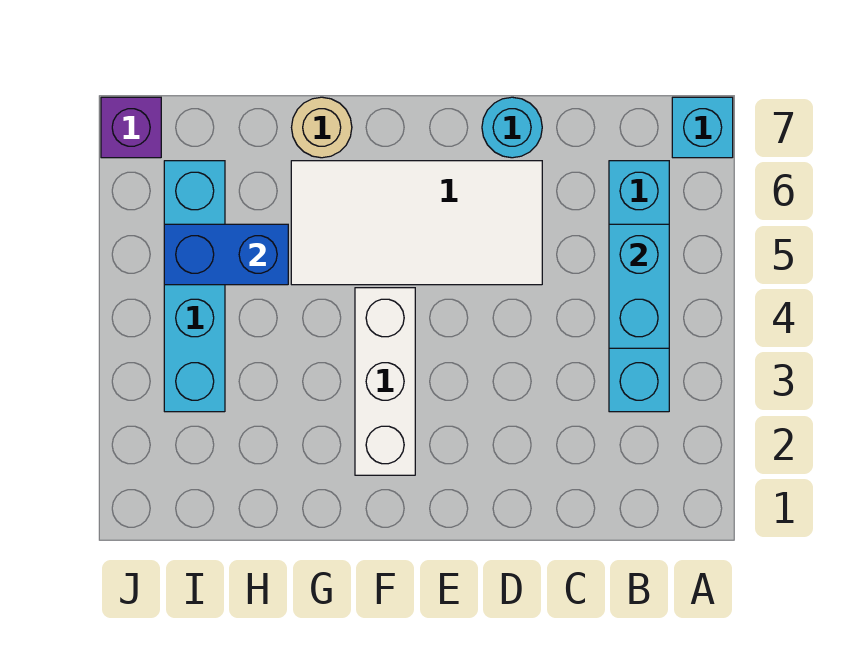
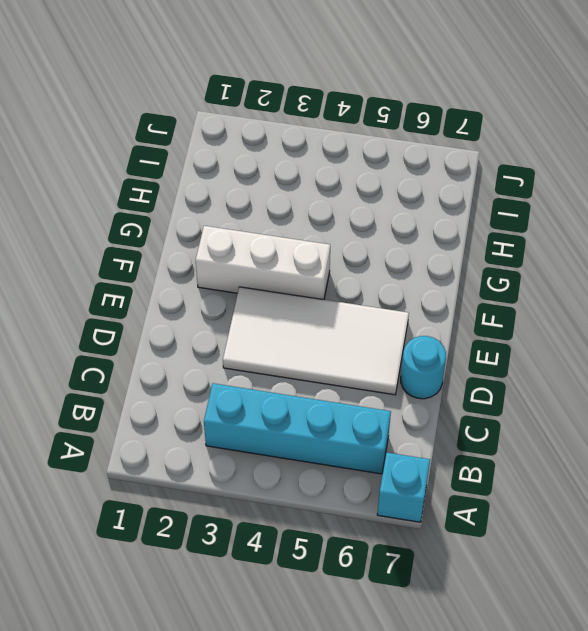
white tile D3:E6 level 1 -> white tile D5:G6 level 1
none -> tan round brick G7 level 1
none -> cyan brick I3:I6 level 1

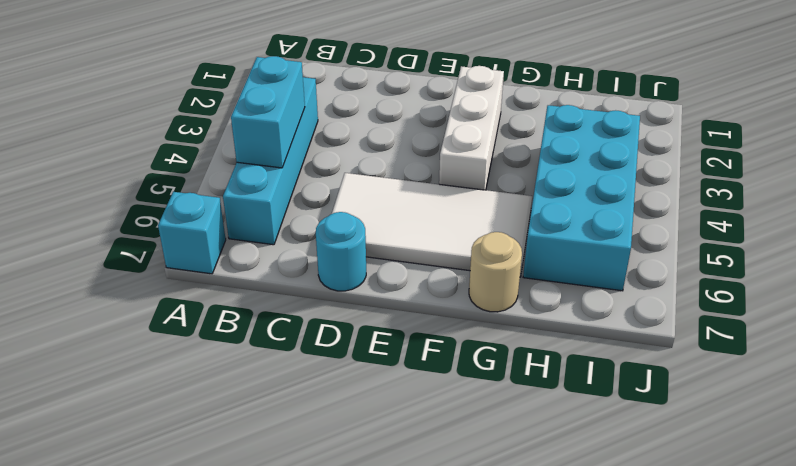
cyan brick H3:I6 level 1 -> cyan brick I3:I6 level 1
none -> purple brick J7 level 1
none -> blue brick H5:I5 level 2

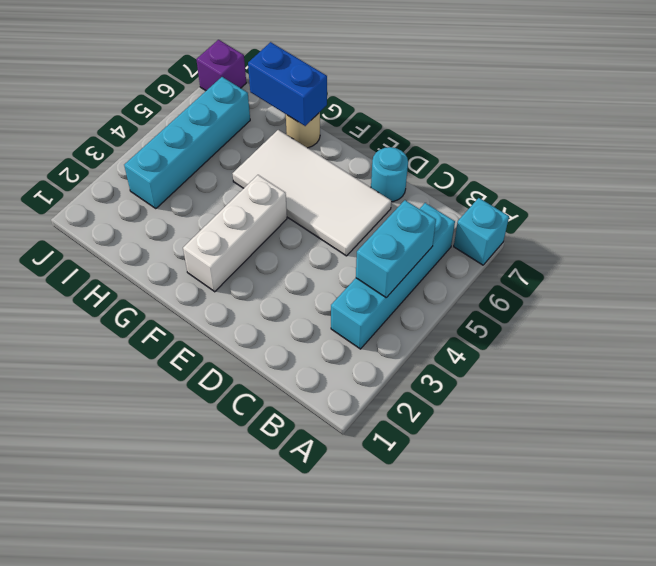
blue brick G7:H7 level 2 -> blue brick H5:I5 level 2

